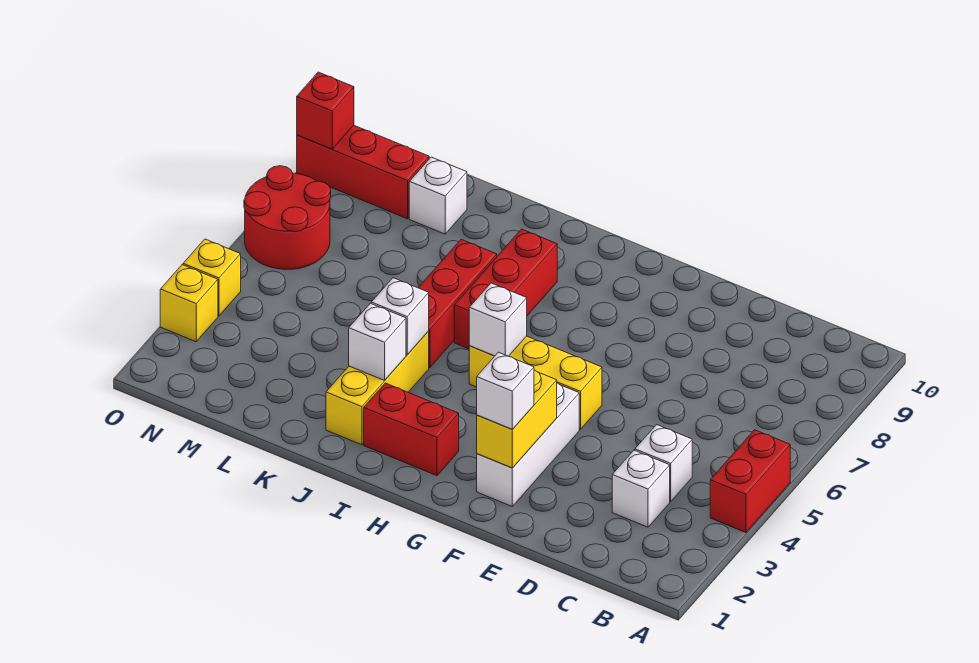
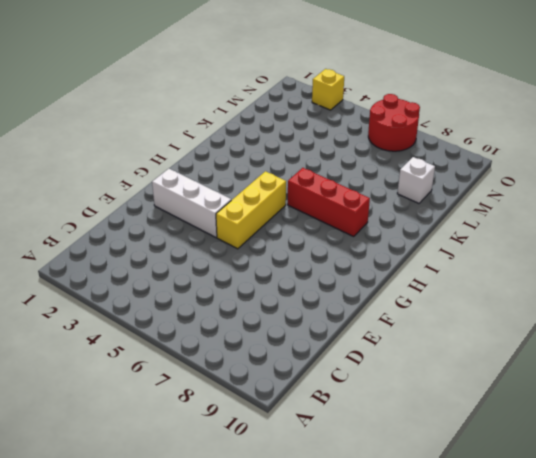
none -> red brick A4:A5 level 1
none -> white brick C3 level 1
none -> white brick C4 level 1

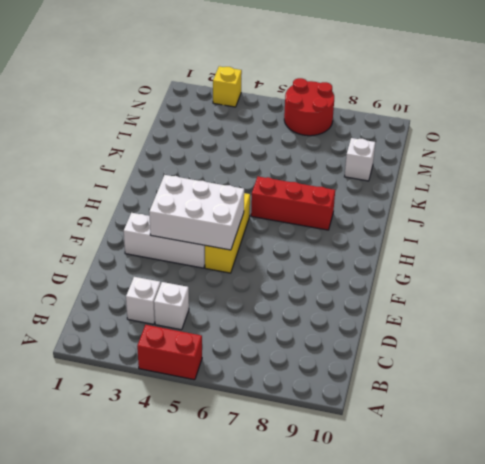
white brick F3:G5 level 2 -> yellow brick F2:F3 level 2
none -> red brick H2:I2 level 1
none -> yellow brick J2:J4 level 1
none -> red brick J5:J7 level 1

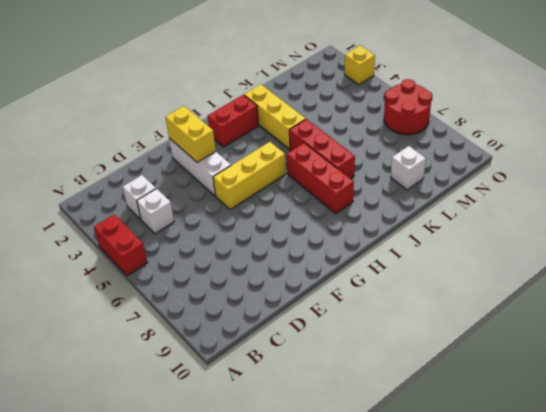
none -> red brick M9:O9 level 1
none -> yellow brick O4 level 1
none -> white brick H5 level 2

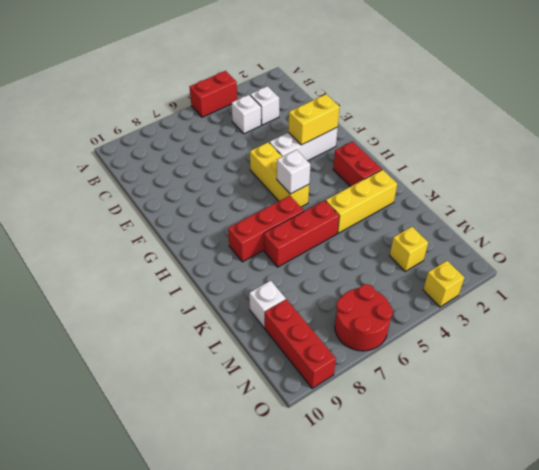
yellow brick M3 level 1 -> yellow brick O4 level 1
none -> white brick J3 level 2
none -> white brick J4 level 2
none -> red brick O9 level 2

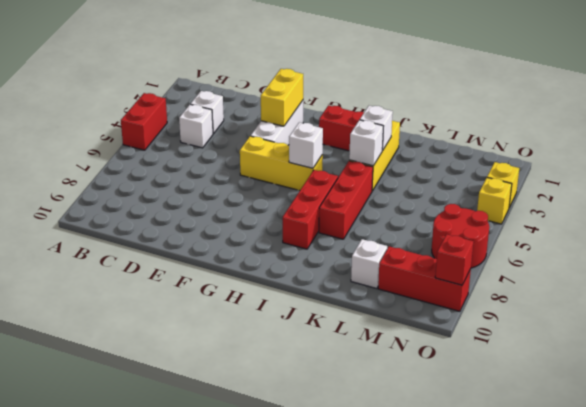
none -> white brick F2 level 3

